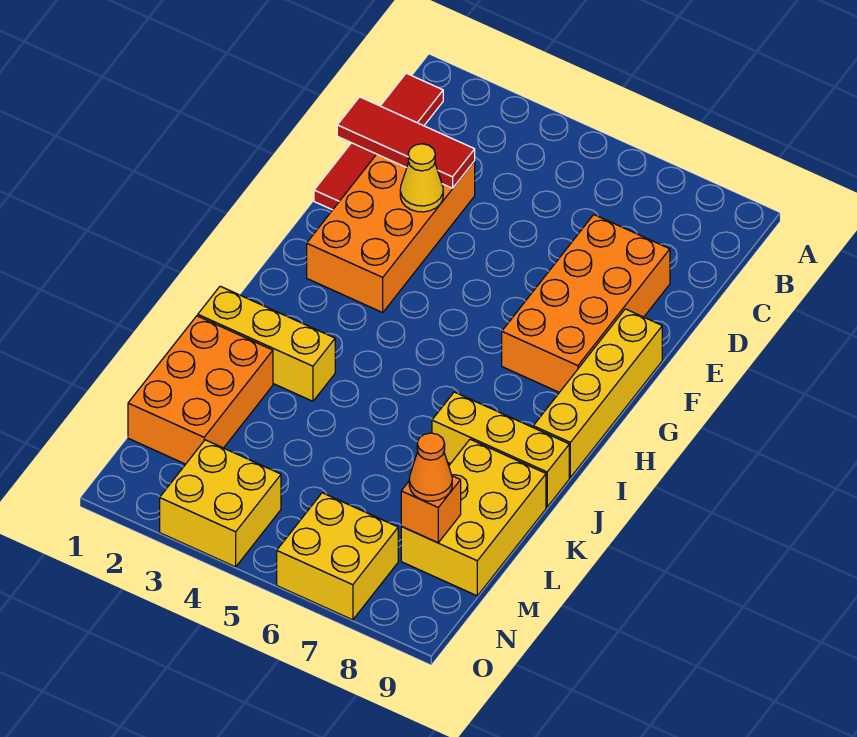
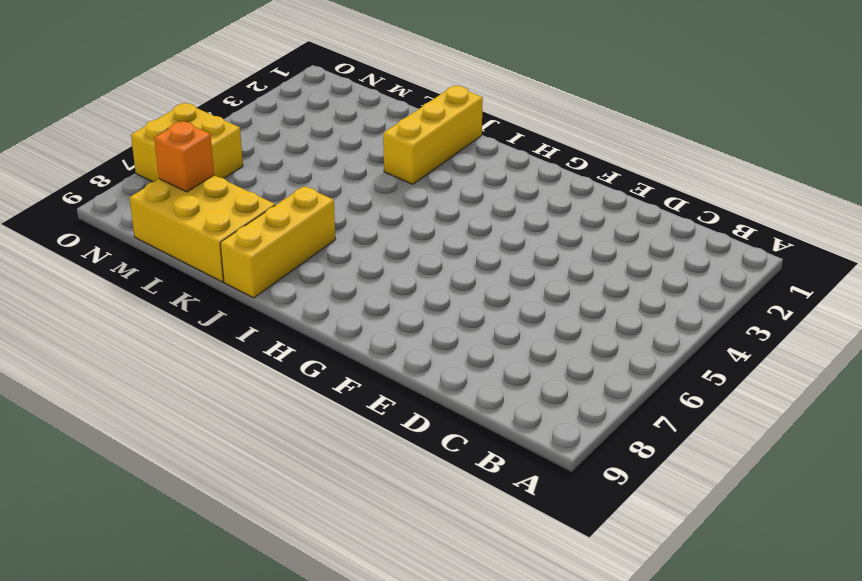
none -> red tile B1:E1 level 1
none -> orange brick D2:G3 level 1
none -> orange brick D7:G8 level 1

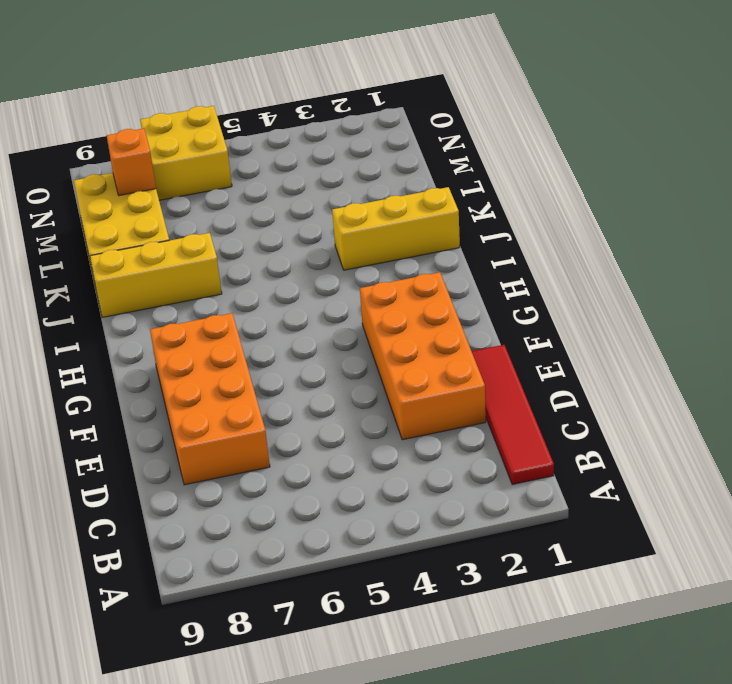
none -> yellow brick F9:I9 level 1
none -> orange brick K1:M2 level 1
none -> yellow brick N3:O4 level 1

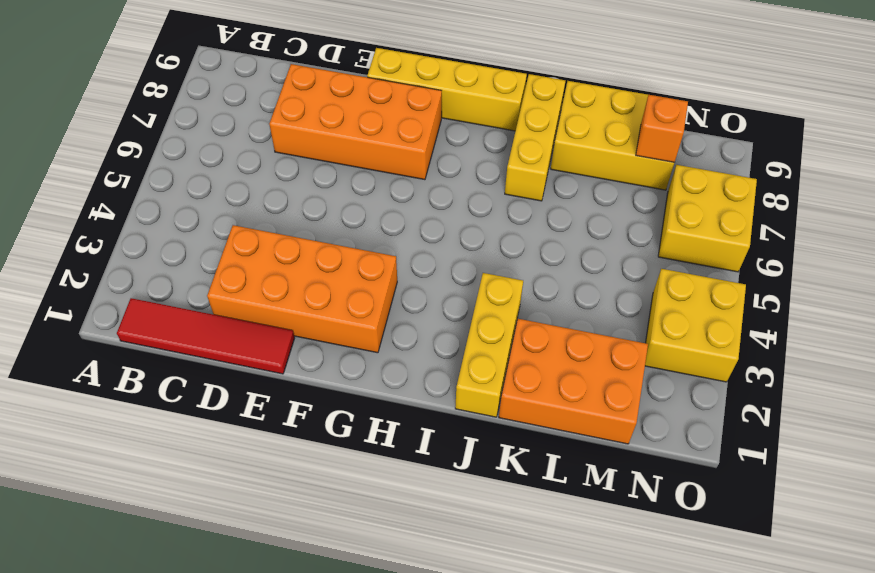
none -> red tile D1:D3 level 2
none -> yellow cone E3 level 2
none -> orange cone M8 level 3

